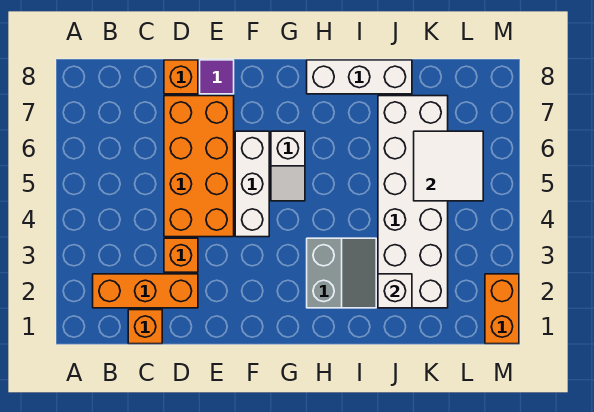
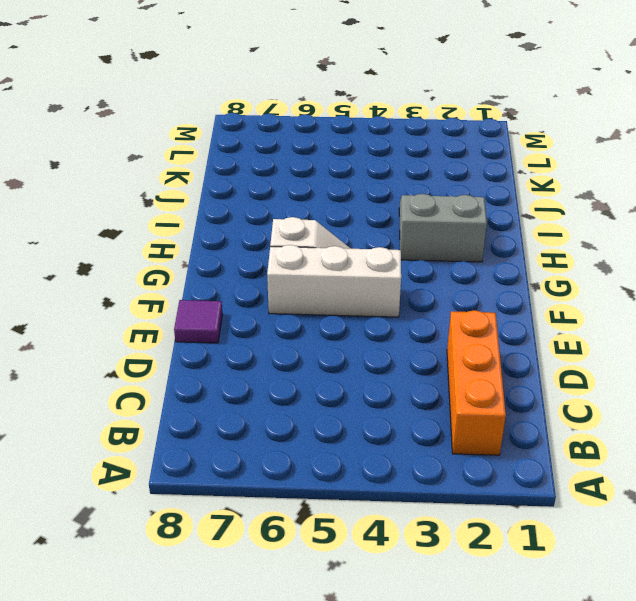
none -> orange brick C1 level 1
none -> orange brick D3 level 1
none -> orange brick D4:E7 level 1

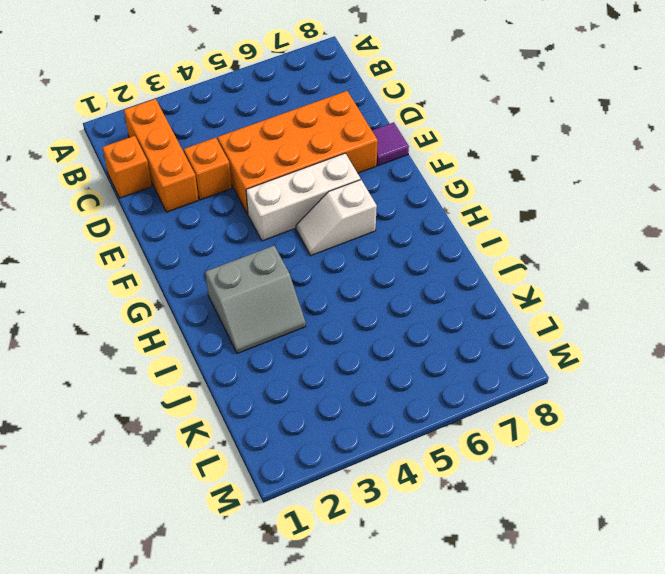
none -> orange brick D8 level 1
none -> white brick H8:J8 level 1
none -> white brick J2:K7 level 1

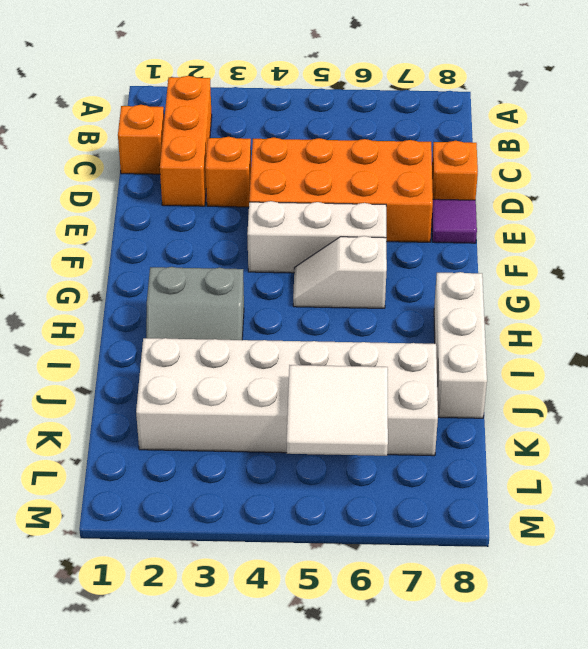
none -> orange brick M1:M2 level 1
none -> white brick J2 level 2

